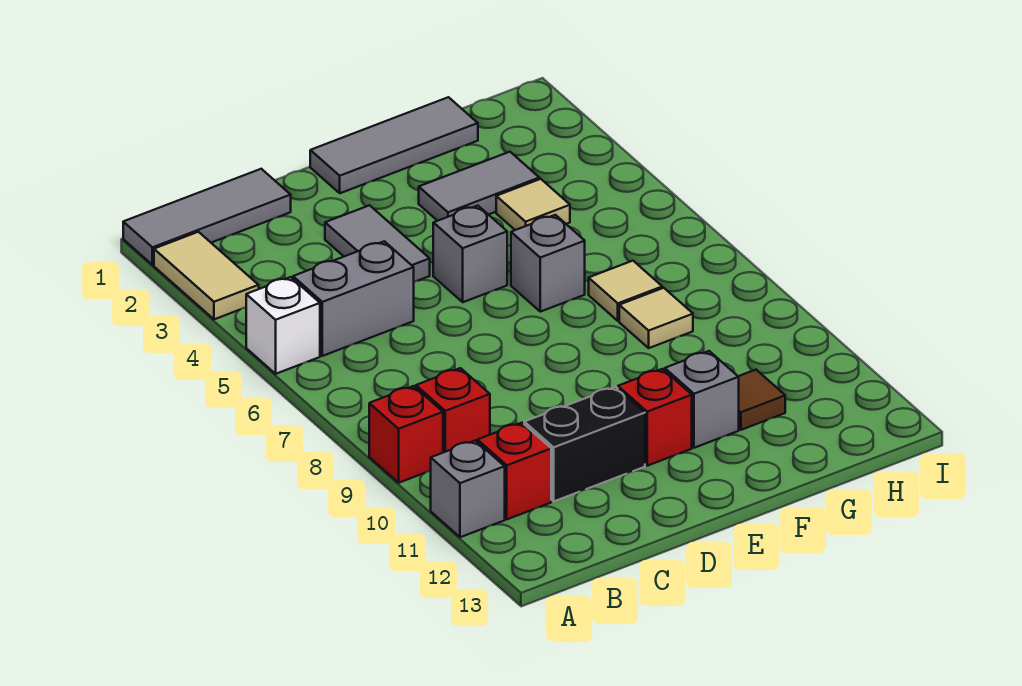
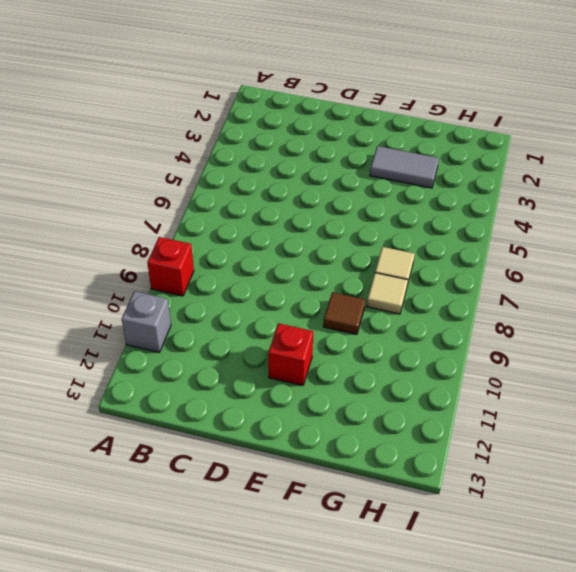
brown tile F9 level 1 -> brown tile G11 level 1
none -> grey tile A1:C1 level 1
none -> tan tile A2:A3 level 1
none -> white brick A5 level 1

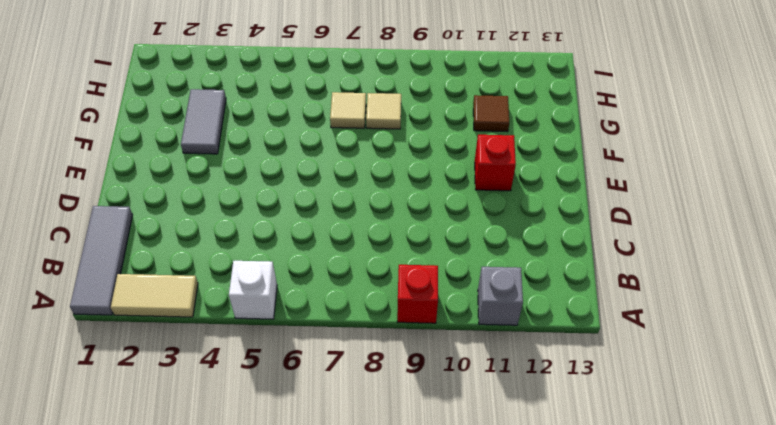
none -> grey brick B5:C5 level 1
none -> red brick B9 level 1
none -> red brick B11 level 1

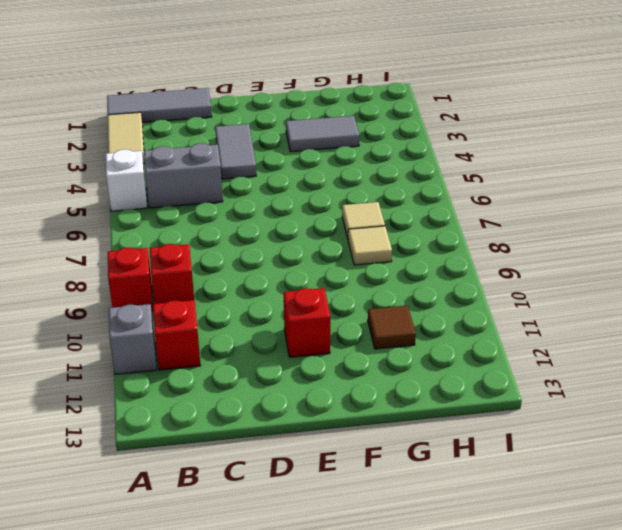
none -> black brick C11:D11 level 1
none -> grey tile E1:G1 level 1
none -> grey brick E5 level 1

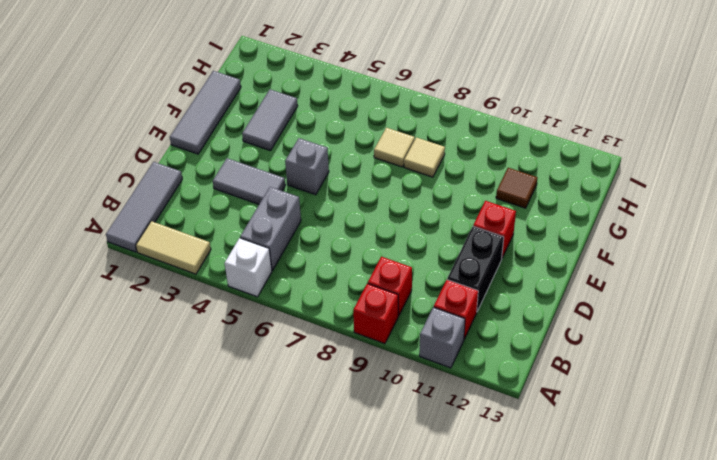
none -> grey brick F6 level 1
none -> grey brick F11 level 1
none -> tan tile G4 level 1

